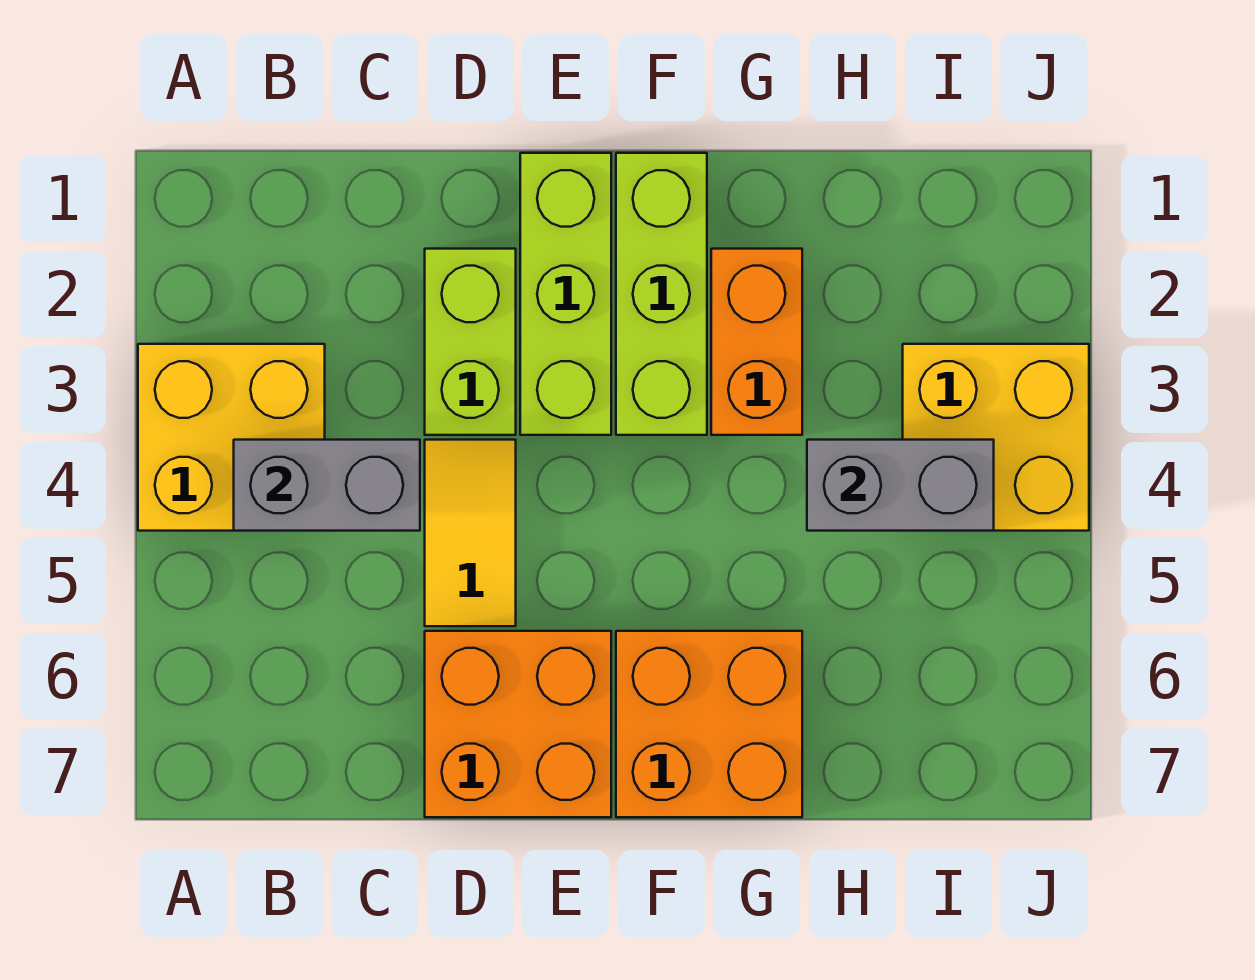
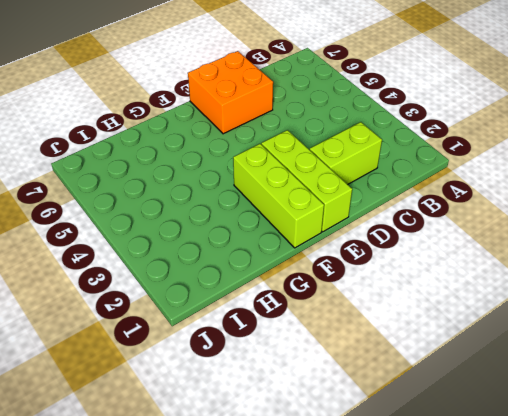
lime brick C2:D2 level 1 -> lime brick D2:D3 level 1
none -> yellow brick A3:B4 level 1
none -> yellow tile D4:D5 level 1

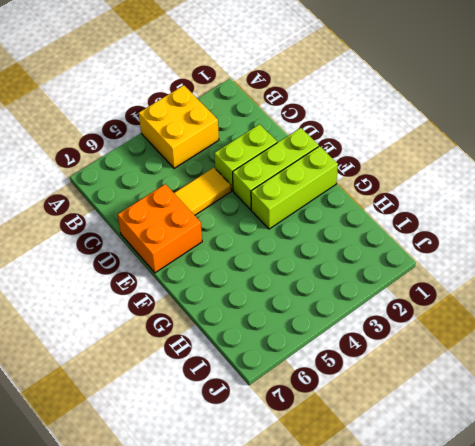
none -> orange brick F6:G7 level 1
none -> orange brick G2:G3 level 1

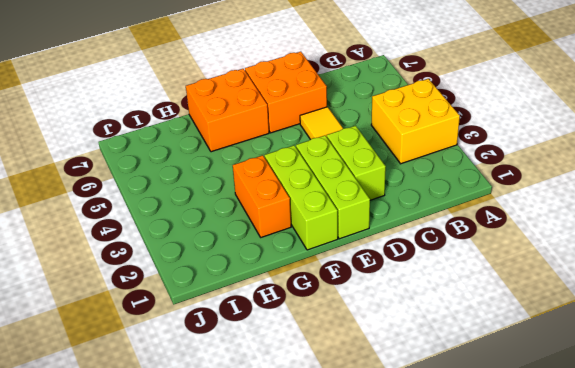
none -> yellow brick I3:J4 level 1
none -> grey brick B4:C4 level 2

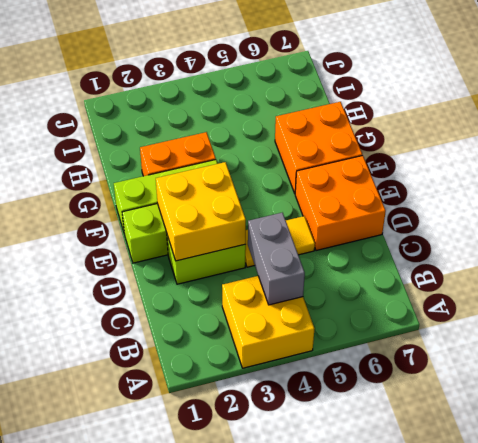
yellow brick D2:E3 level 2 -> yellow brick I3:J4 level 1
none -> grey brick H4:I4 level 2

